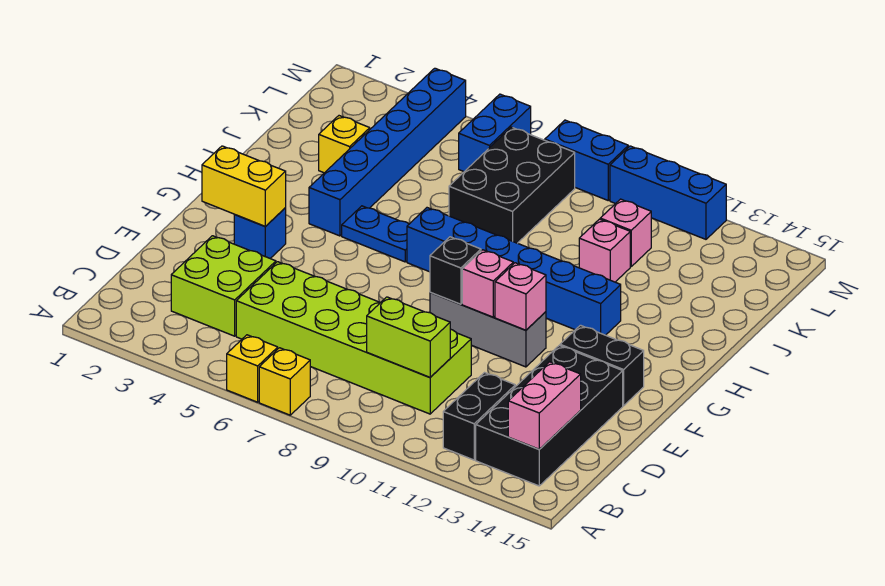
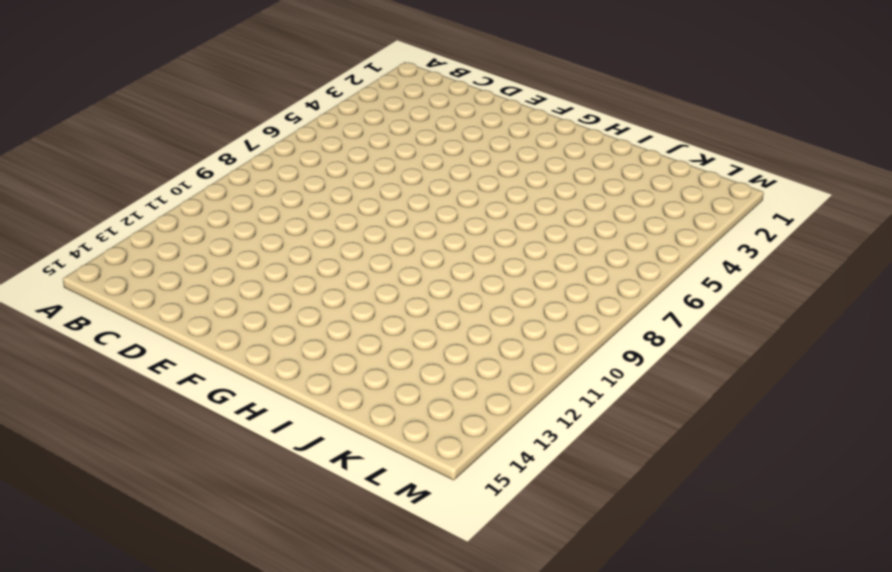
none -> yellow brick A6 level 1
none -> yellow brick A7 level 1
none -> black brick B12:C12 level 1

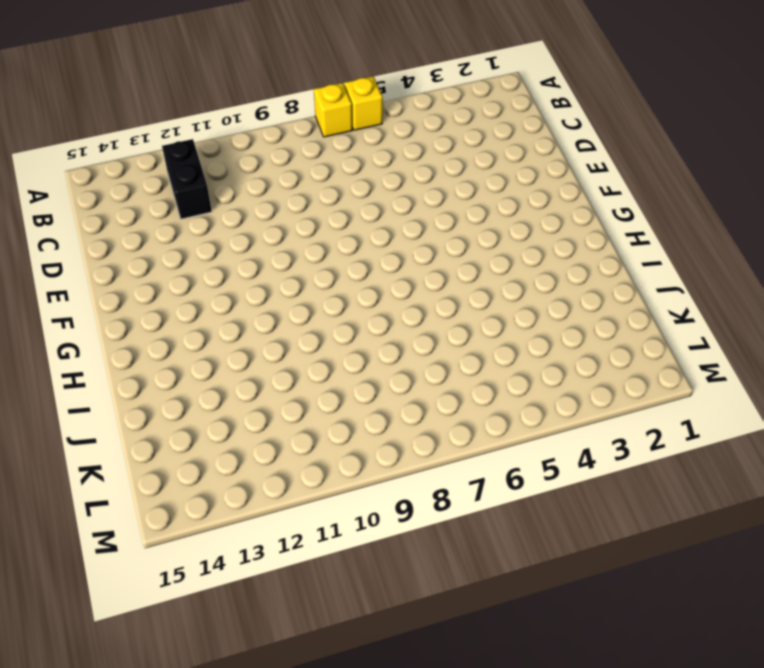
none -> black brick B13:E14 level 1
none -> lime brick C3:D4 level 1
none -> lime brick C5:D10 level 1

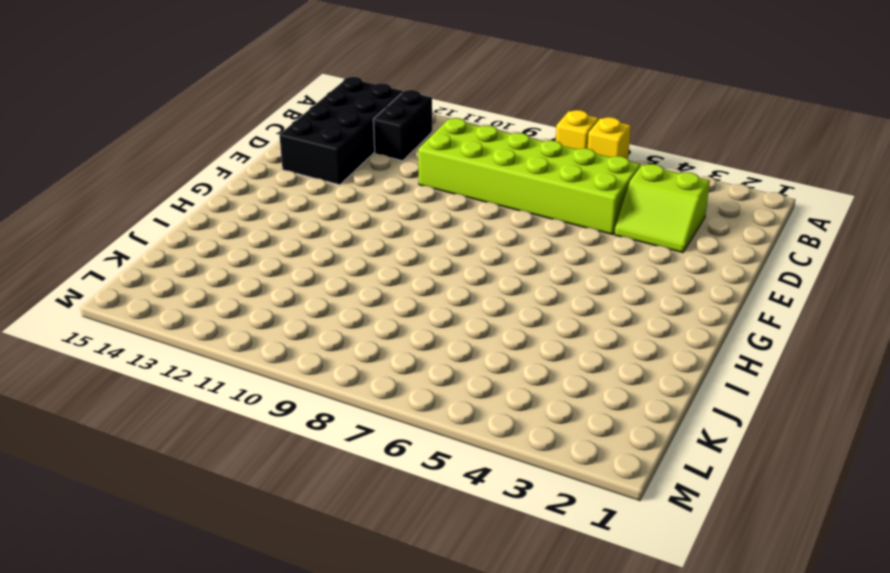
lime slope C3:D4 level 1 top C -> lime brick C3:D4 level 1
none -> blue brick F3 level 1
none -> grey brick F9:F11 level 1
none -> black brick F13:F14 level 1

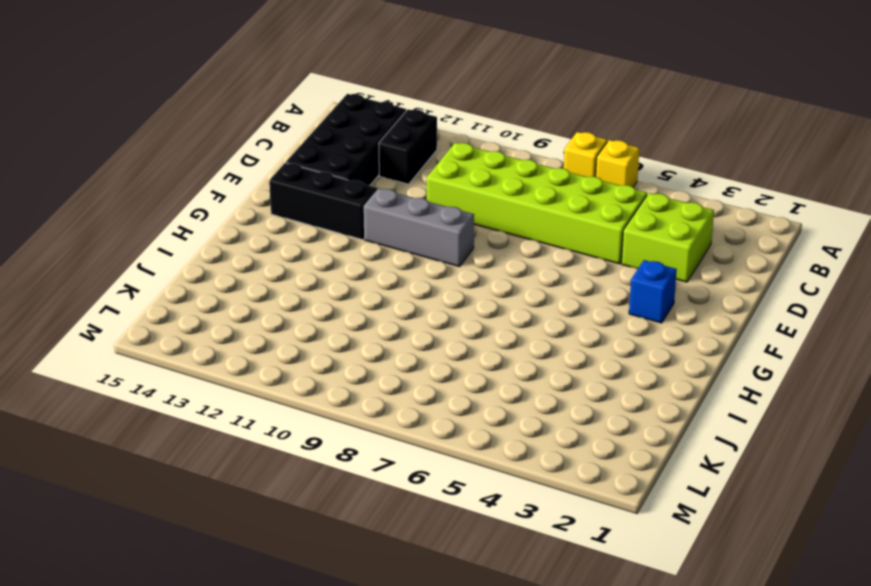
black brick F12:F14 level 1 -> black brick F13:F14 level 1
none -> blue brick H4:M4 level 1
none -> blue plate H5:H6 level 1
none -> blue brick H7:H12 level 1

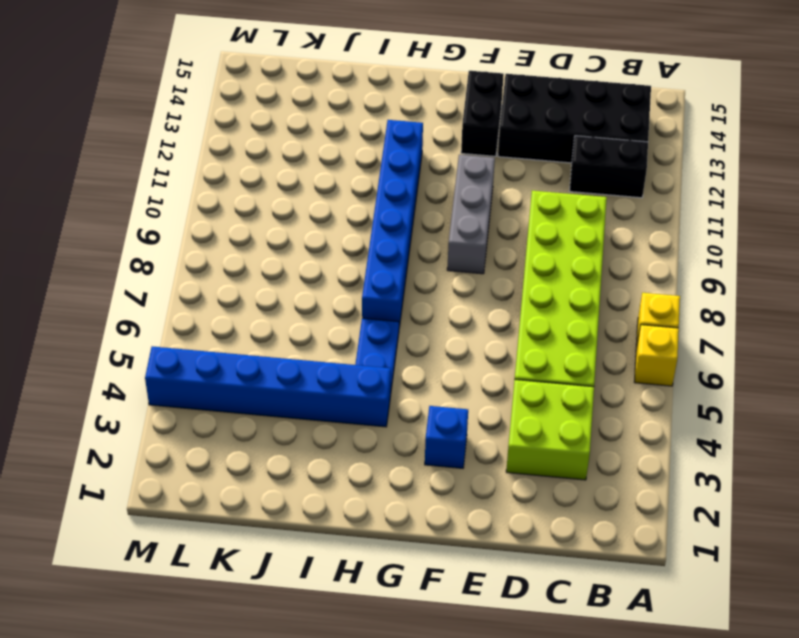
none -> yellow brick J3 level 1
none -> black brick J7:L8 level 1
none -> pink brick J11 level 1

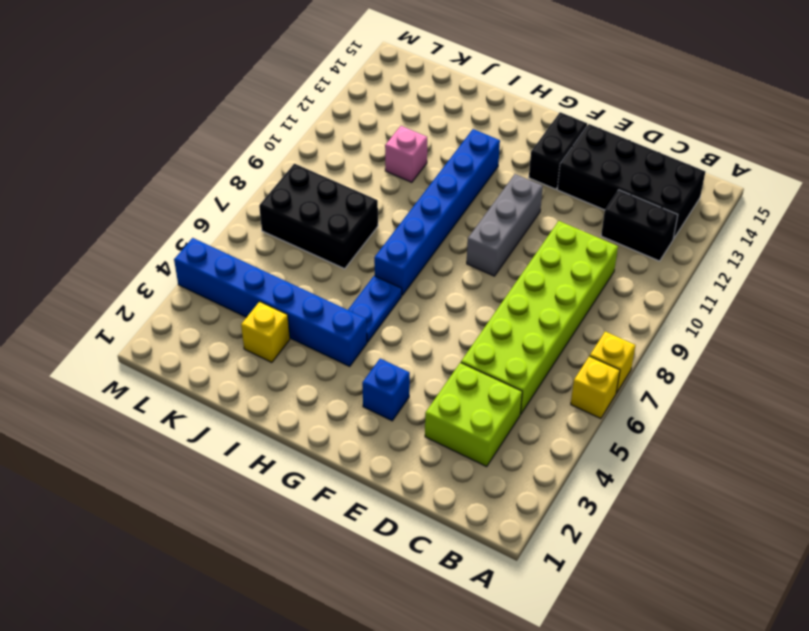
none -> pink brick K11 level 1
none -> blue brick L6:M6 level 1
none -> blue brick M8:M9 level 1

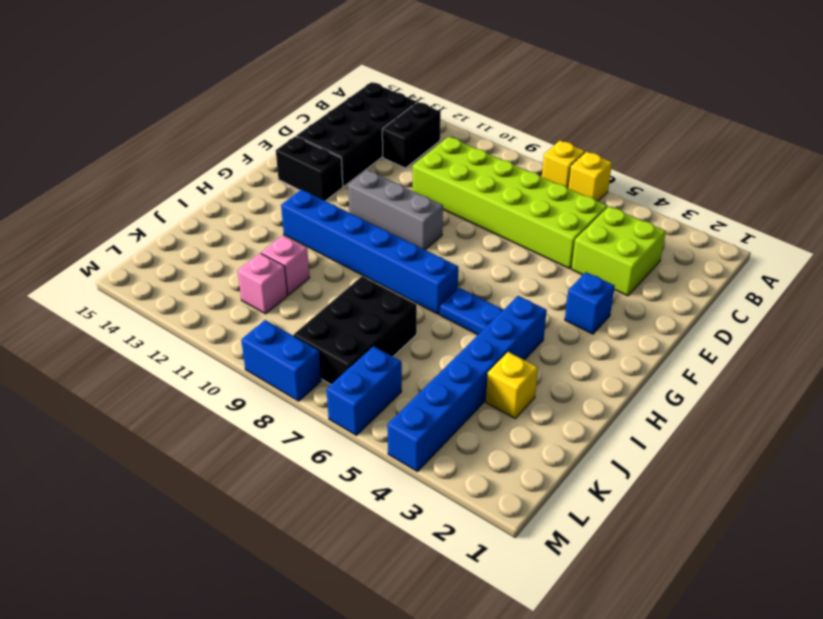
none -> blue brick M10:M12 level 1
none -> pink brick B14:C14 level 2
none -> lime brick C9:C10 level 2

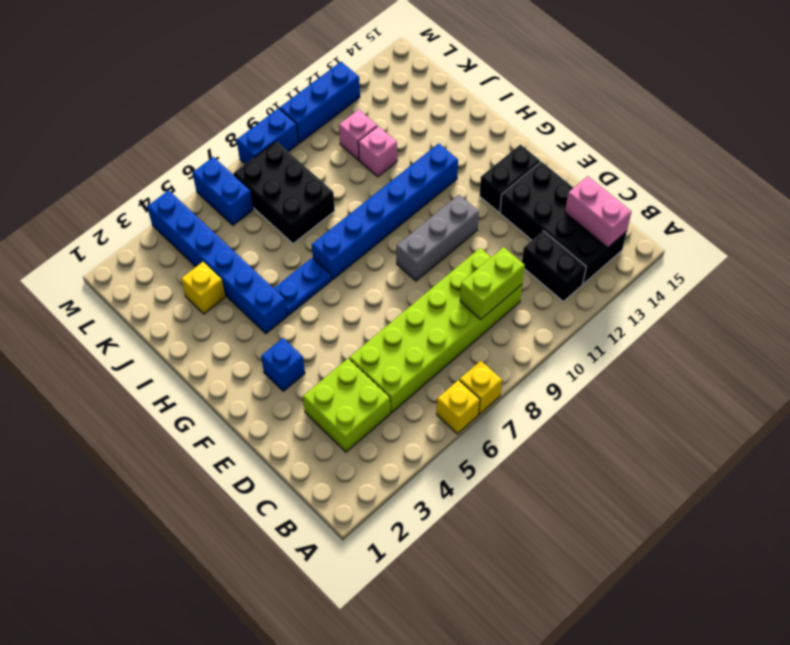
none -> yellow brick F2:F3 level 2
none -> black brick F9 level 2
none -> pink brick F10 level 2

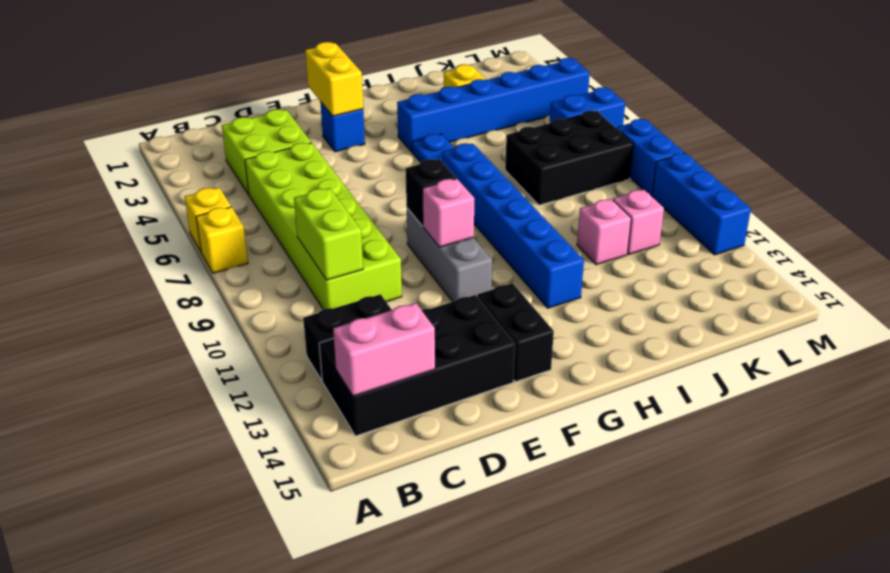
none -> pink brick F11 level 2

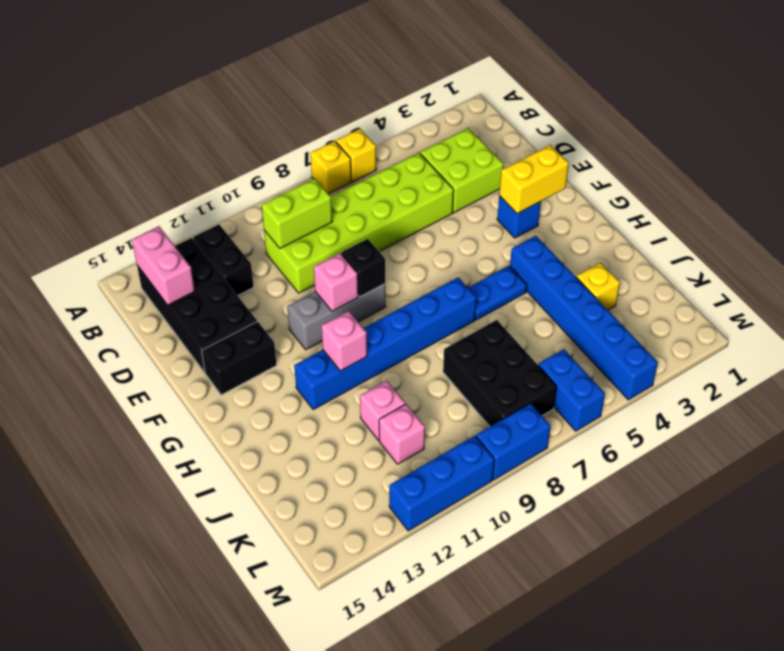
pink brick H11 level 2 -> pink brick F11 level 2

